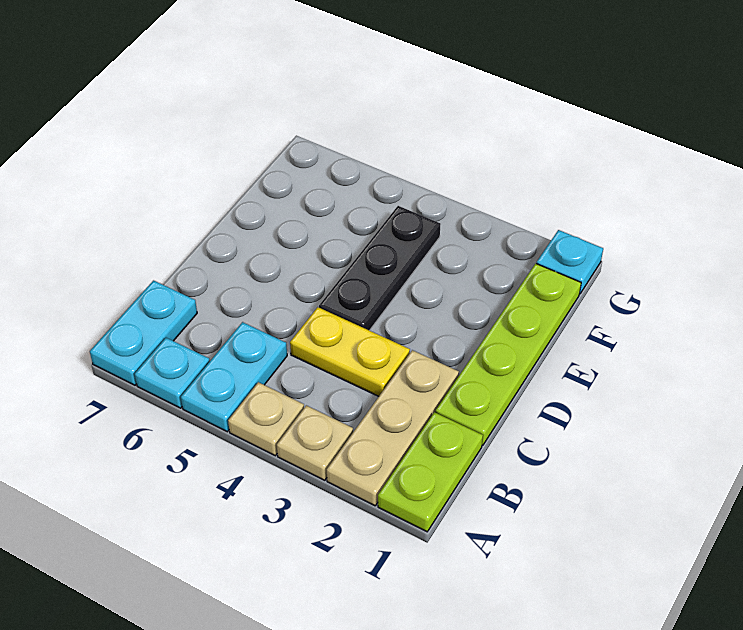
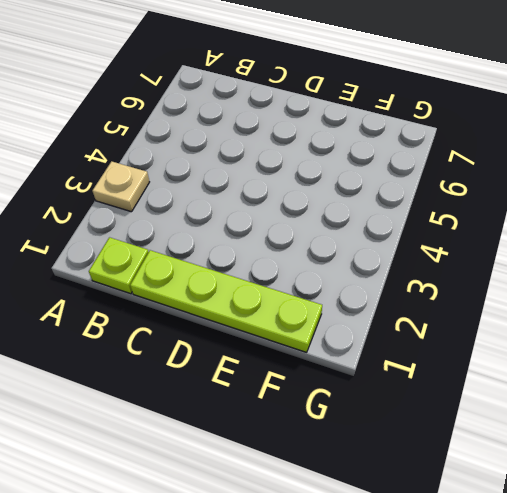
lime plate B1 level 1 -> lime plate A1:B1 level 1
none -> tan plate A2:C2 level 1
none -> tan plate A4 level 1

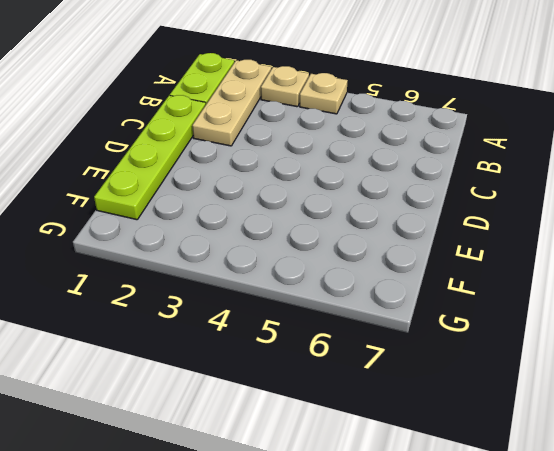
none -> cyan plate A5:B5 level 1
none -> cyan plate A6 level 1

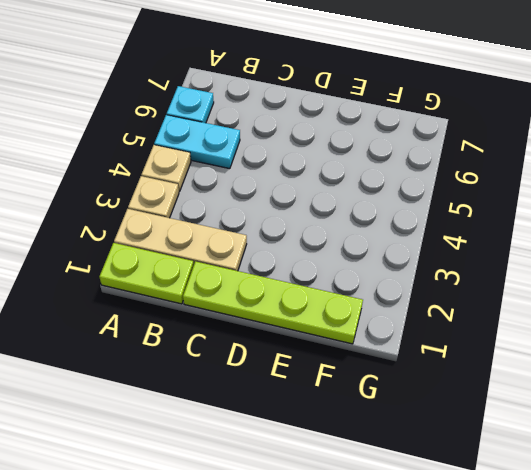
none -> cyan plate A7:B7 level 1
none -> yellow plate C3:C4 level 1

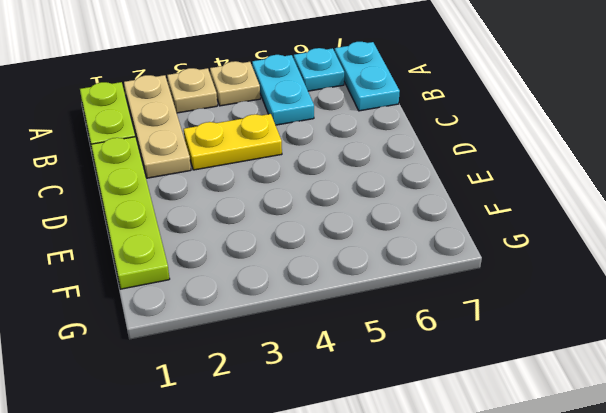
none -> black plate D4:F4 level 1
none -> cyan plate G1 level 1

